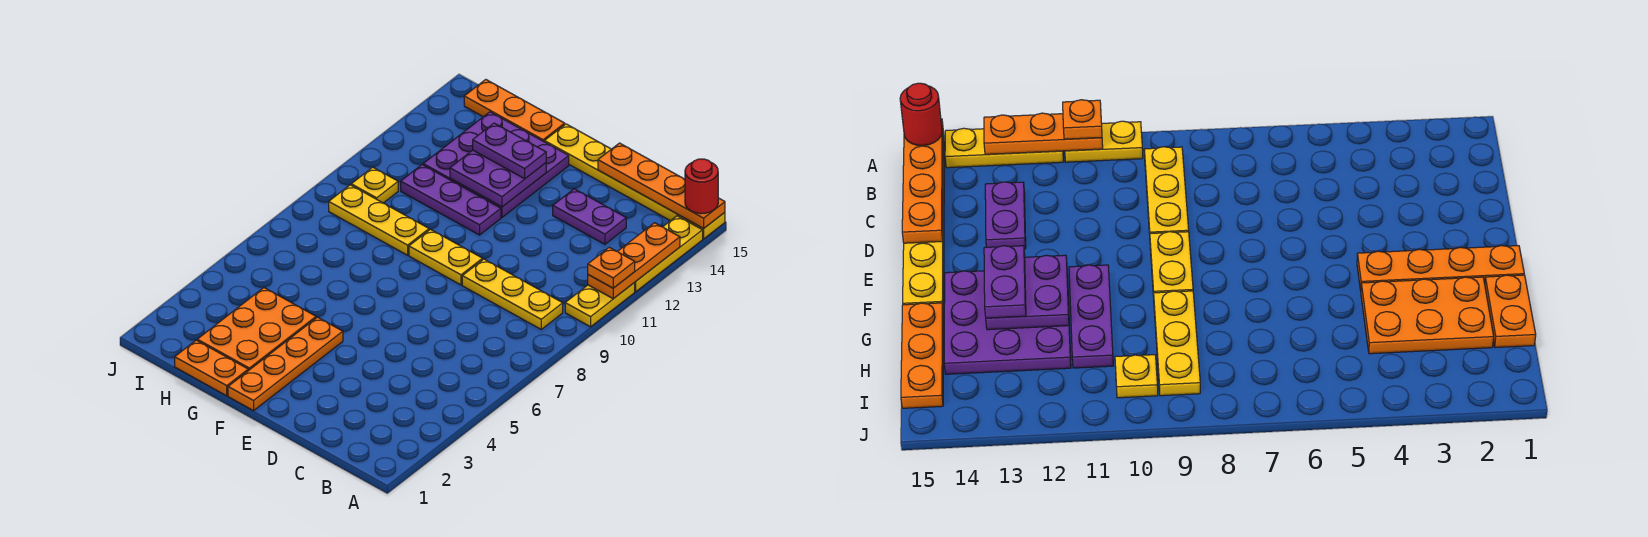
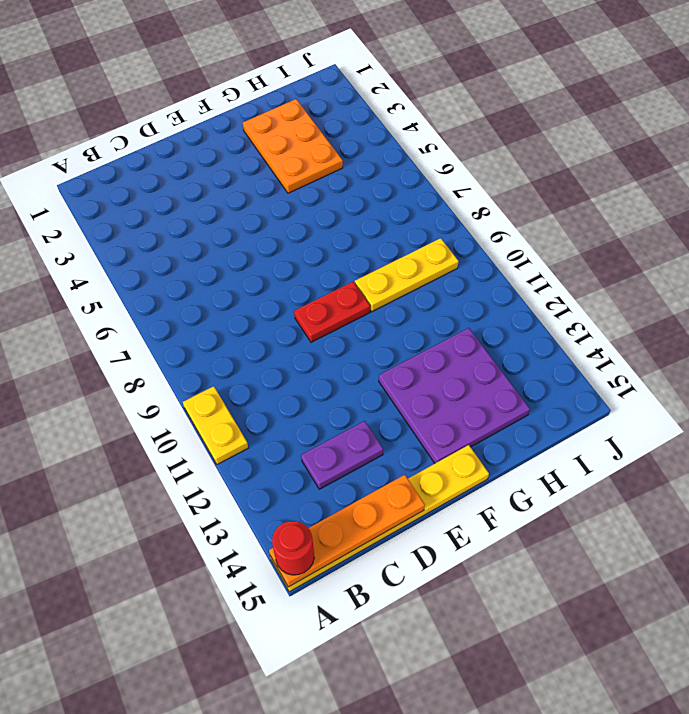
red plate E9:F9 level 1 -> yellow plate E9:F9 level 1
none -> yellow plate A12:A14 level 1
none -> yellow plate B9:D9 level 1
none -> orange plate F1:F4 level 1

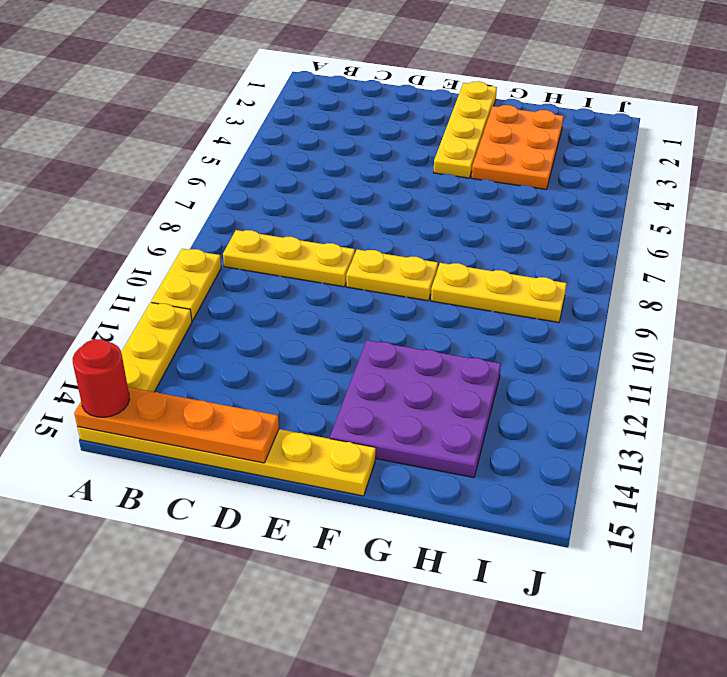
yellow plate F1:F4 level 1 -> orange plate F1:F4 level 1
none -> purple plate C13:D13 level 1
none -> purple plate F11:H11 level 1
none -> orange plate G1:H1 level 1

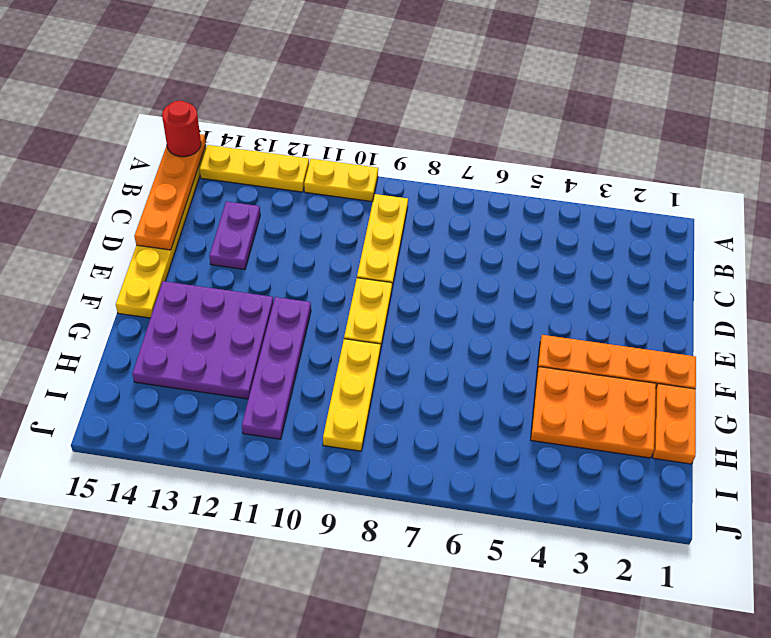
purple plate F11:I11 level 1 -> purple plate F11:H11 level 1
none -> orange plate G15:I15 level 1
none -> yellow plate I10 level 1
none -> orange plate A11:A13 level 2

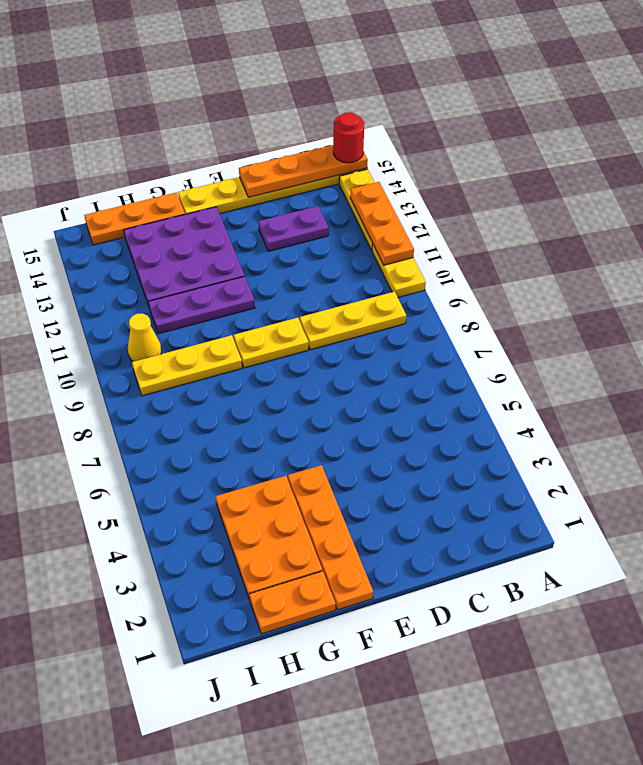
yellow cone I10 level 1 -> yellow plate I10 level 1
none -> purple plate F12:G13 level 2
none -> orange plate A11 level 3
none -> purple plate F13:G13 level 3

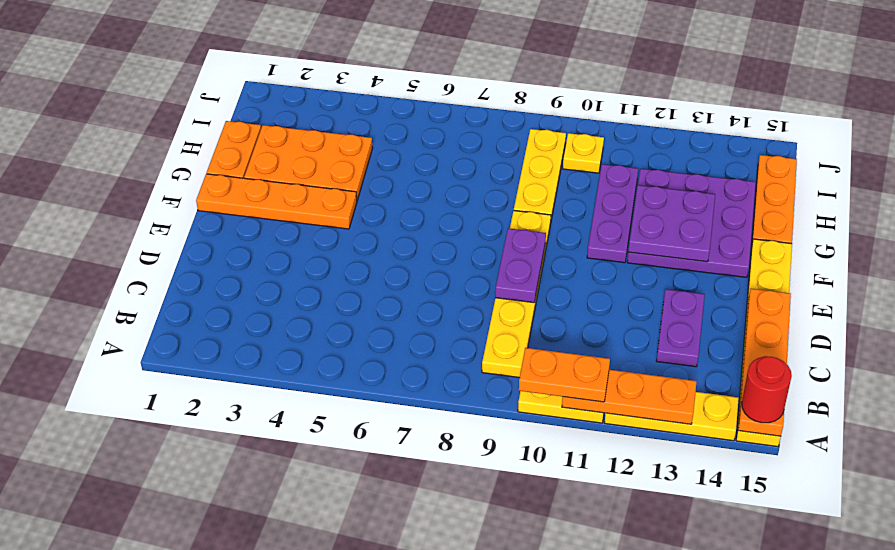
orange plate A10:A11 level 3 -> orange plate A11 level 3
purple plate D9:E9 level 2 -> purple plate F13:G13 level 3

